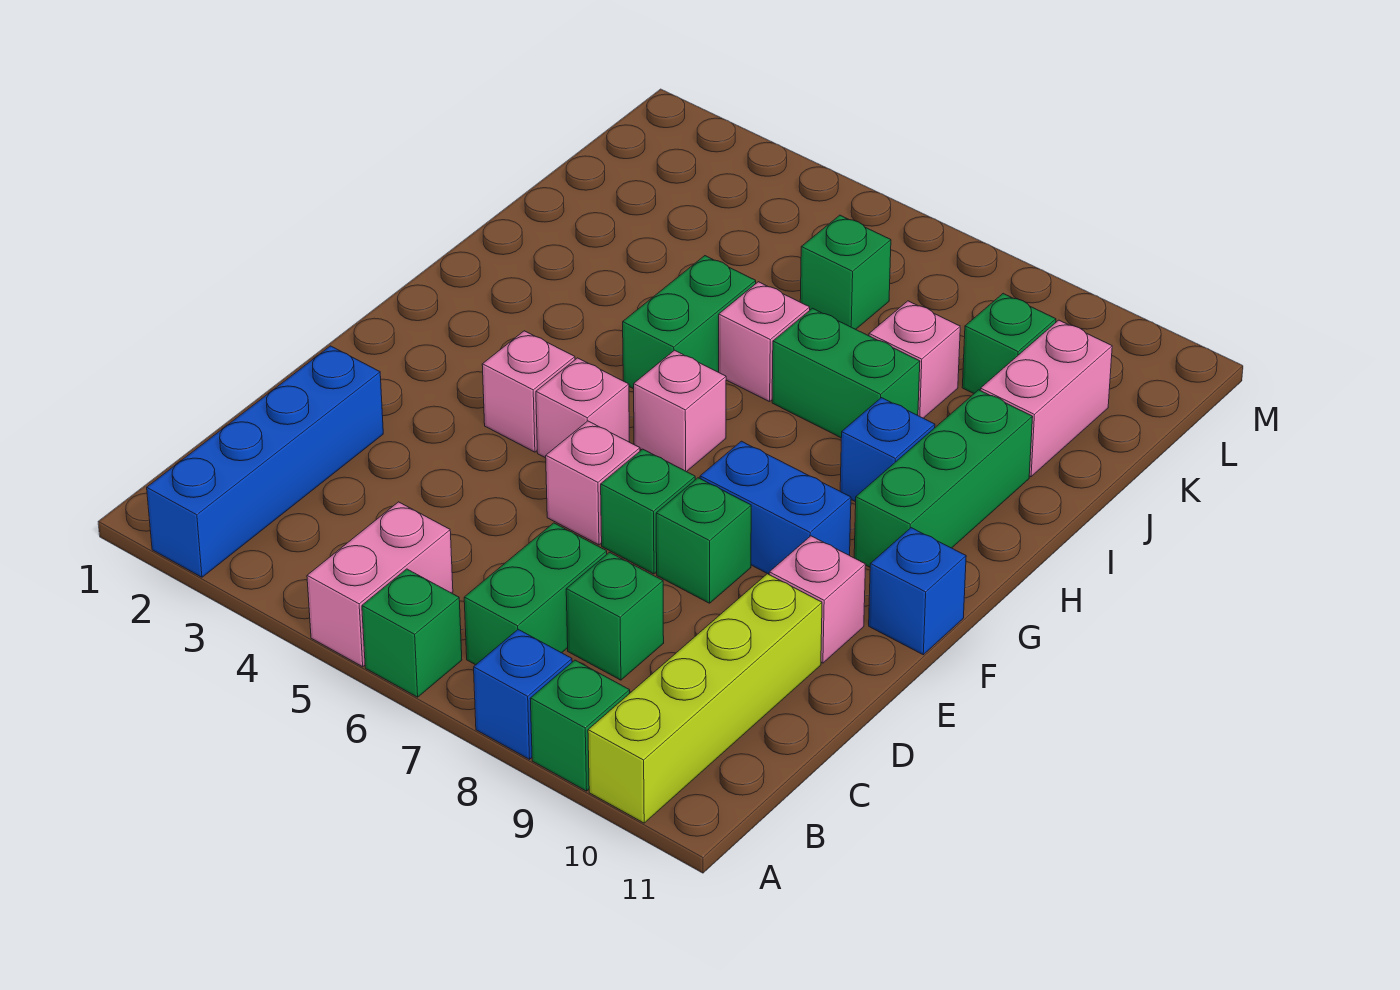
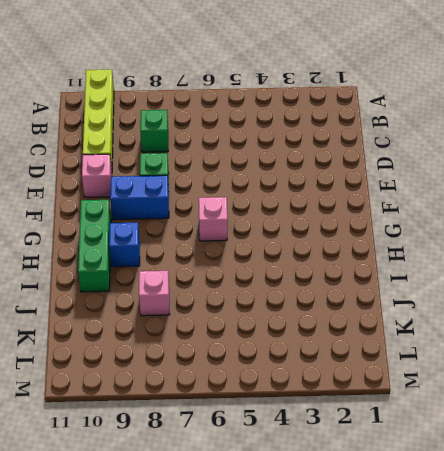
none -> blue brick A2:D2 level 1
none -> pink brick A5:B5 level 1
none -> green brick A6 level 1

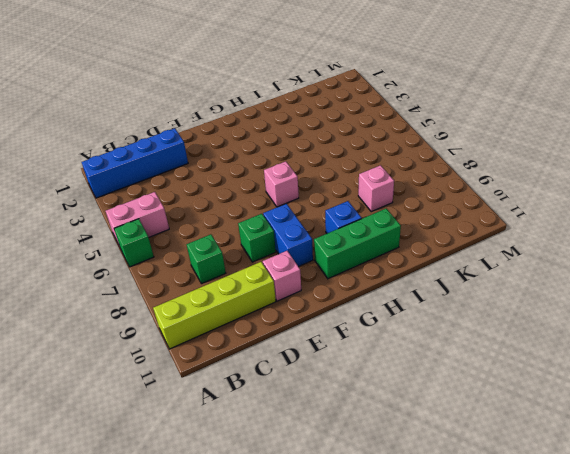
none -> blue brick A8 level 1
none -> green brick A9 level 1
none -> green brick B7:C7 level 1

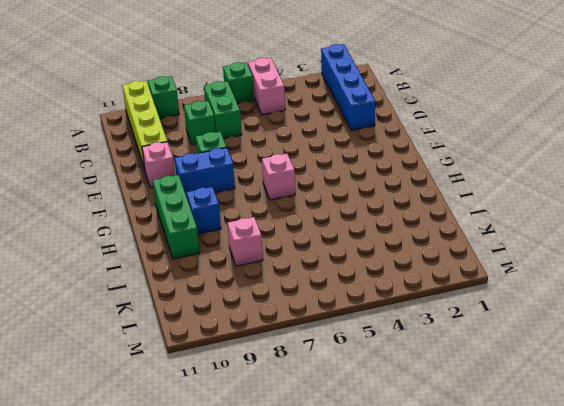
none -> blue brick A8 level 1
none -> pink brick E6 level 1
none -> green brick E7 level 1

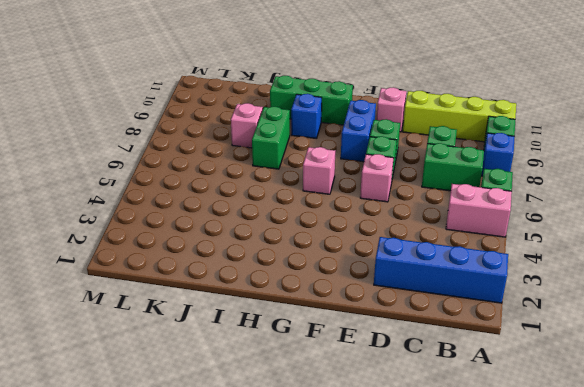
none -> pink brick F4 level 1
none -> pink brick F5 level 1
none -> blue brick F11 level 1

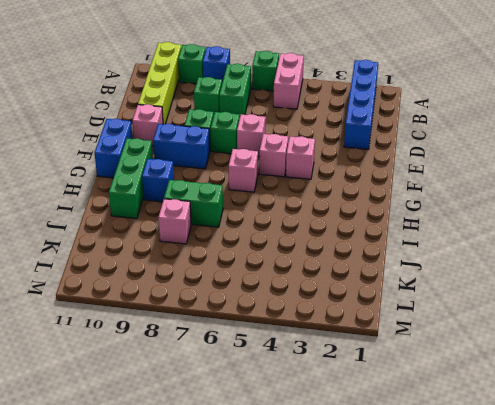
blue brick F11:G11 level 1 -> blue brick F11 level 1
none -> green brick H5:I5 level 1
none -> pink brick I6 level 1
none -> pink brick J10:K10 level 1

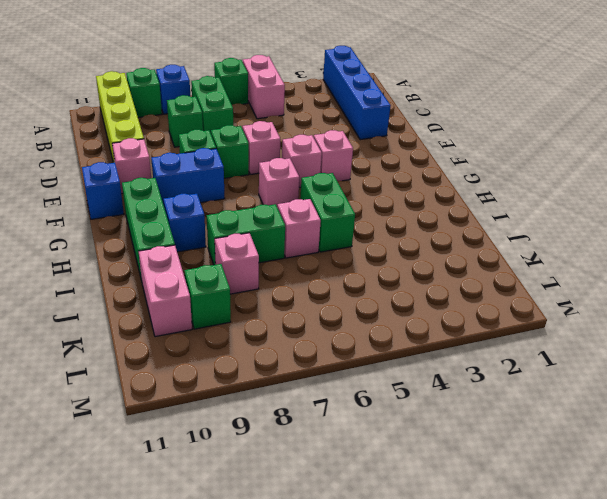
none -> green brick K6 level 1

